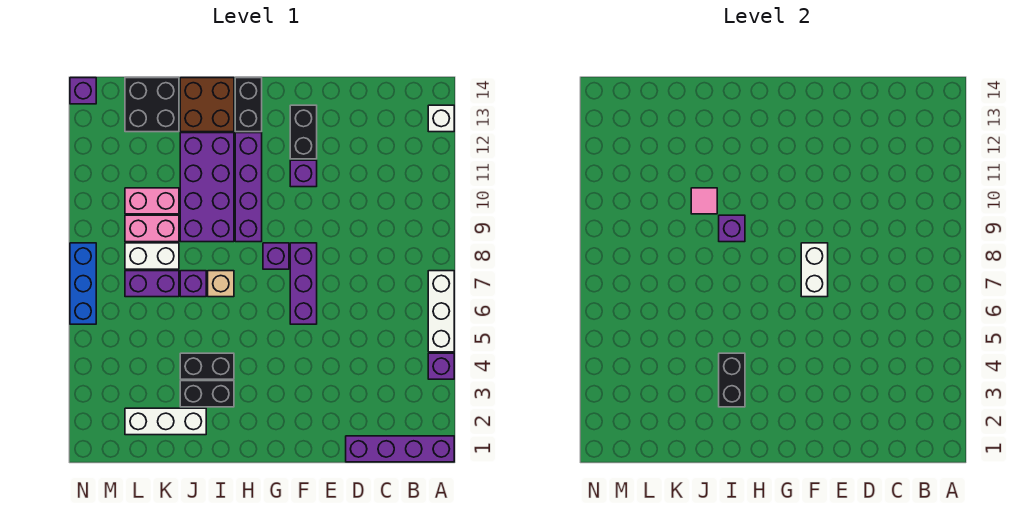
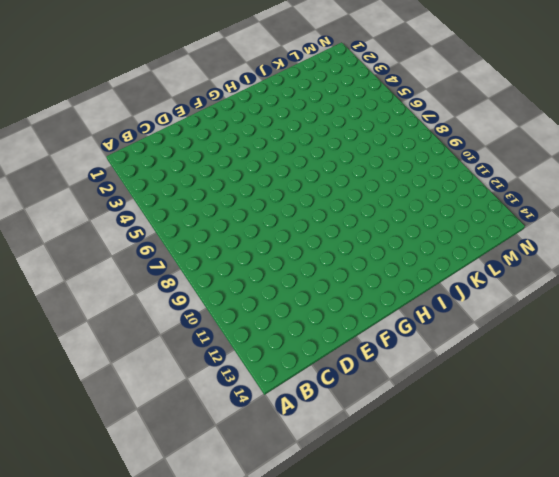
none -> purple brick A1:D1 level 1
none -> purple brick A4 level 1
none -> white brick A5:A7 level 1

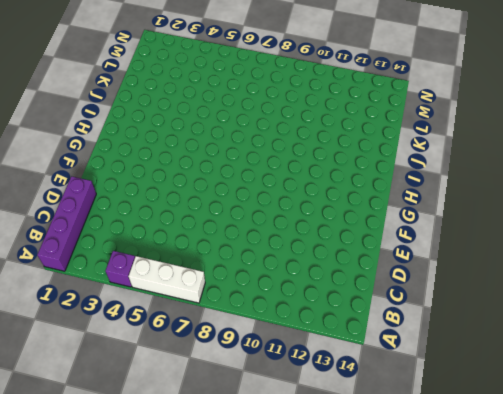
none -> white brick A13 level 1
none -> purple brick F6:F8 level 1
none -> purple brick F11 level 1

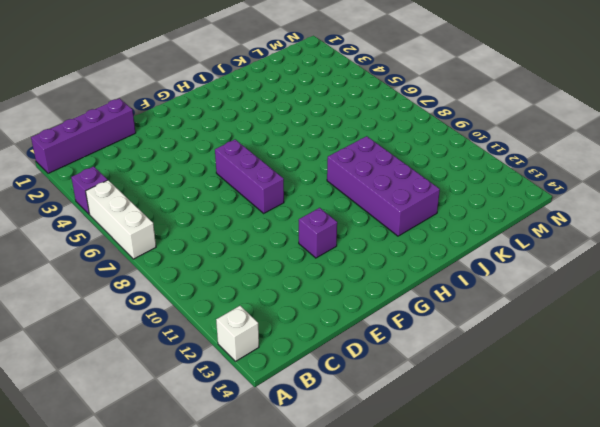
none -> black brick F12:F13 level 1
none -> purple brick G8 level 1
none -> purple brick H9:H12 level 1

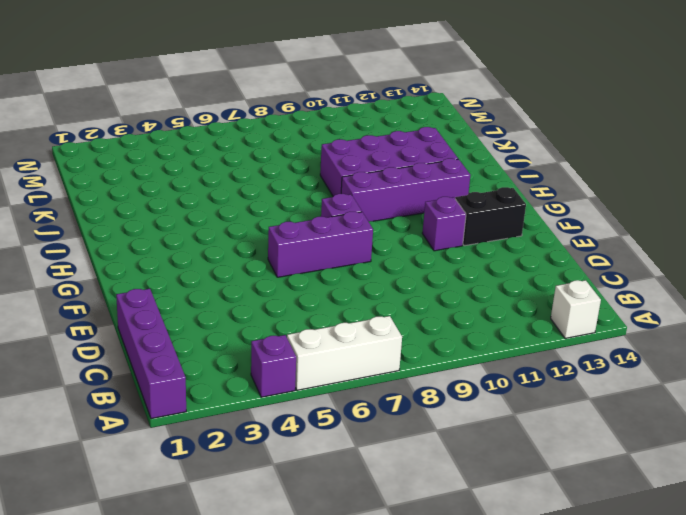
none -> black brick H13:H14 level 1
none -> black brick I3:J3 level 1
none -> black brick I4:J4 level 1

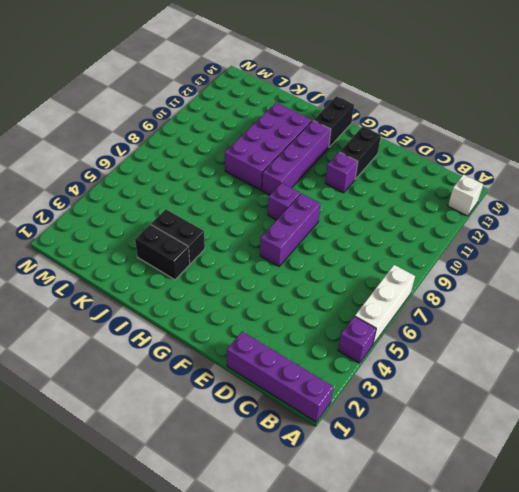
none -> tan brick I7 level 1
none -> brown brick I13:J14 level 1
none -> white brick J2:L2 level 1

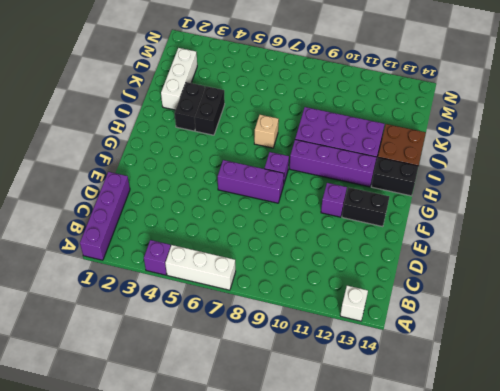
none -> purple brick J7 level 1
none -> purple brick K7:L7 level 1
none -> white brick K8:L8 level 1

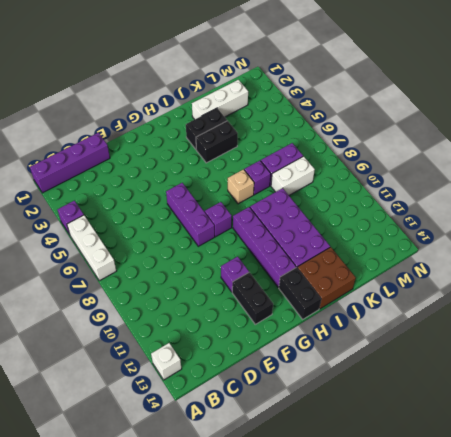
none -> pink brick K9:L9 level 1
none -> pink brick K10:L10 level 1
none -> black brick K13:L14 level 1

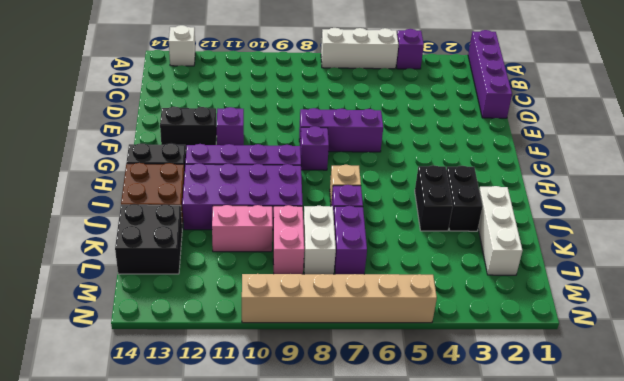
pink brick K10:K11 level 1 -> pink brick K10:L10 level 1
tan brick N5:N10 level 1 -> blue brick N6:N8 level 1
none -> purple brick N14 level 1
none -> white brick F7:F8 level 2
none -> black brick I3:I4 level 2

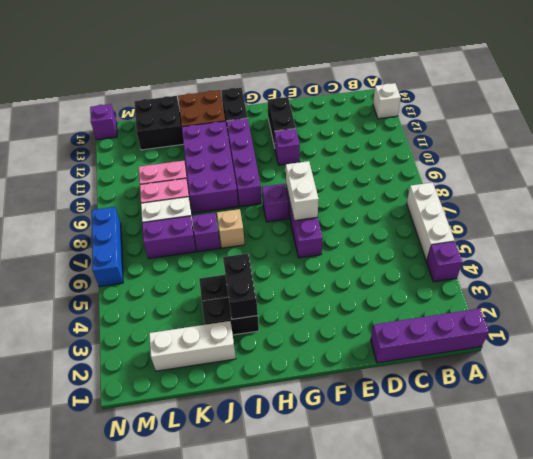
none -> purple brick I9 level 2
none -> pink tile J10 level 2

